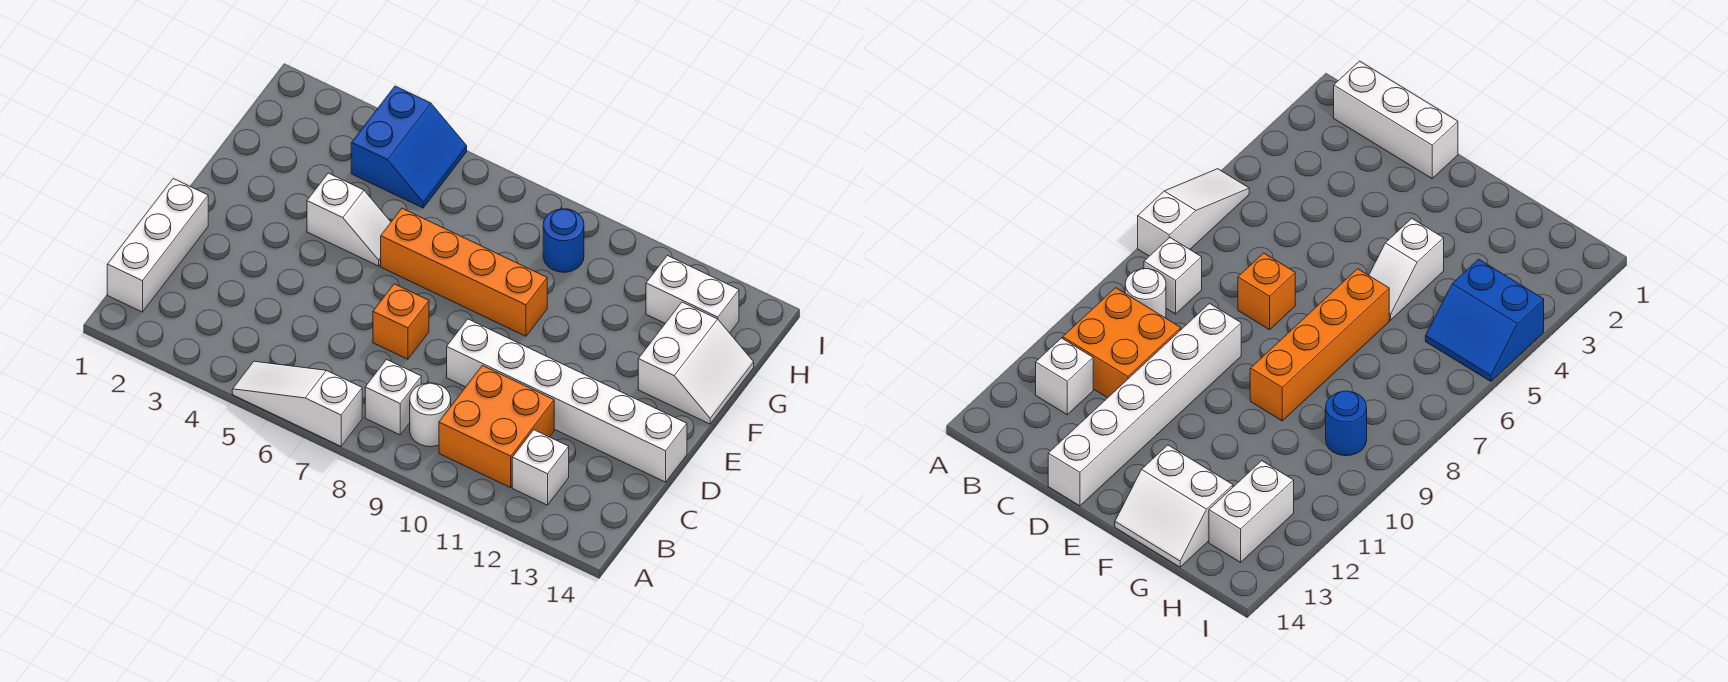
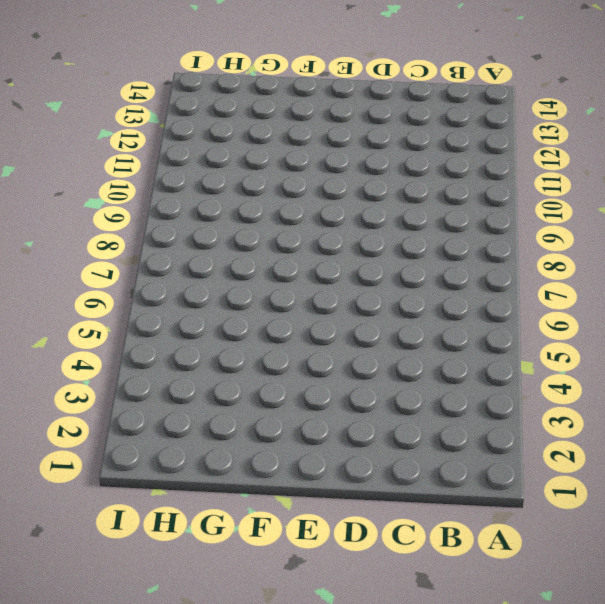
none -> white slope A5:A7 level 1 top 7
none -> white brick B1:D1 level 1
none -> white brick B8 level 1

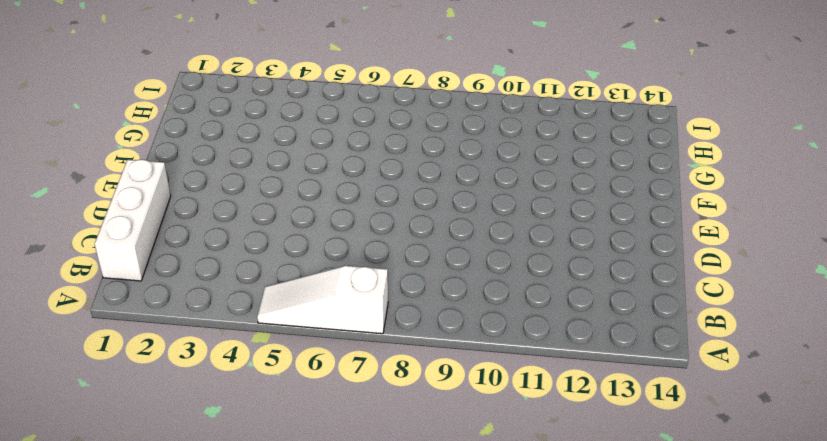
none -> white brick B8 level 1
none -> white round brick B9 level 1
none -> orange brick B10:C11 level 1

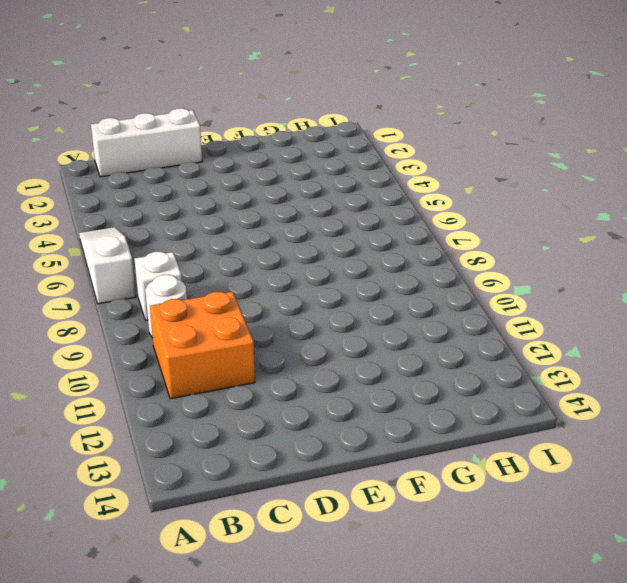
none -> white brick B12 level 1
none -> orange brick D7 level 1
none -> white brick D9:D14 level 1

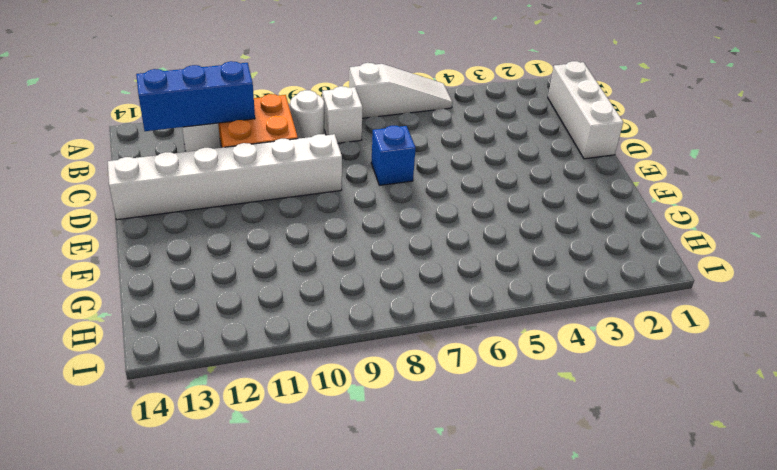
blue brick B11:B13 level 2 -> none
blue brick D7 level 1 -> orange brick D7 level 1
none -> white slope F4:F5 level 1 top 4
none -> orange brick F6:F9 level 1
none -> white slope F13:G14 level 1 top 13

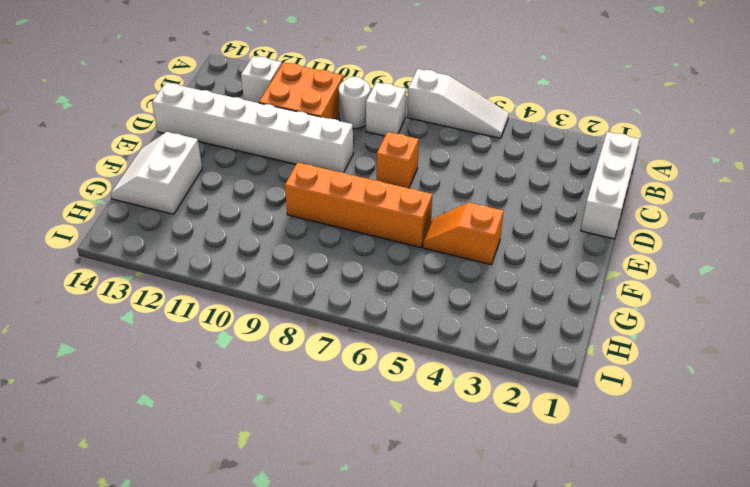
orange slope F4:F5 level 1 top 4 -> white slope F4:F5 level 1 top 4
none -> blue slope H4:I5 level 1 top 4
none -> blue round brick H9 level 1
none -> white brick H12:H13 level 1

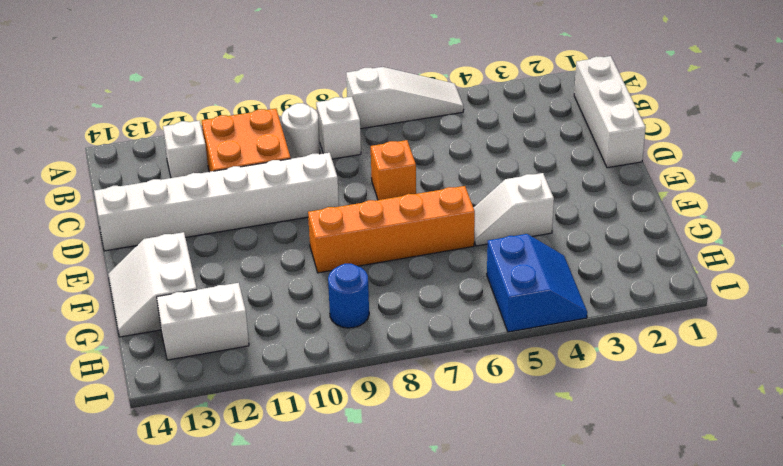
blue slope H4:I5 level 1 top 5 -> blue slope H4:I5 level 1 top 4

